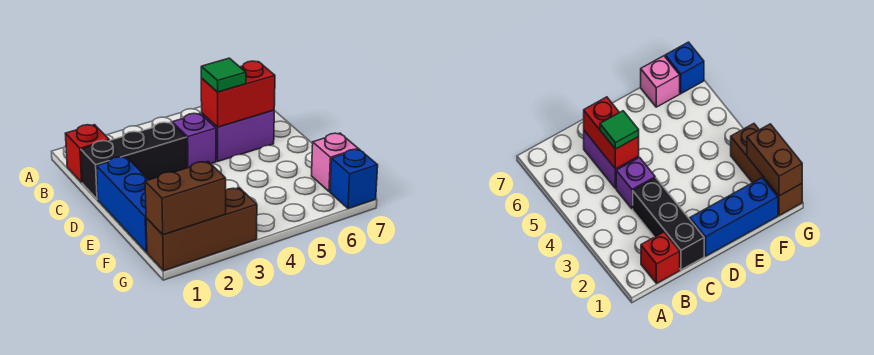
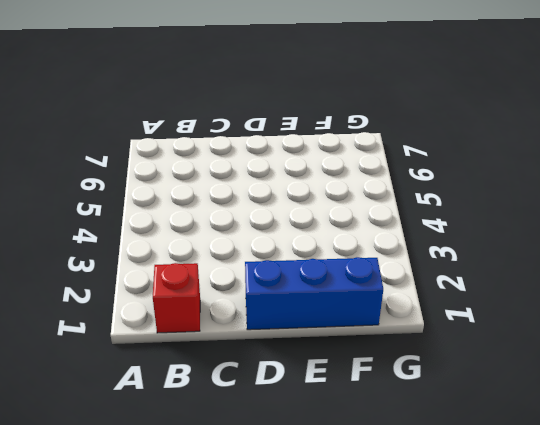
none -> black brick C1:C3 level 1
none -> purple brick C4 level 1

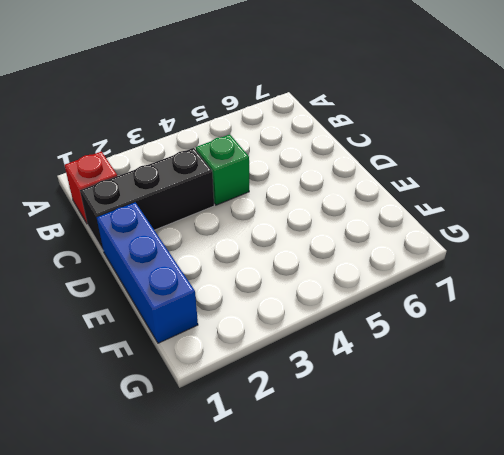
green brick C4 level 1 -> purple brick C4 level 1
none -> purple brick C5:C6 level 1
none -> pink brick F7 level 1

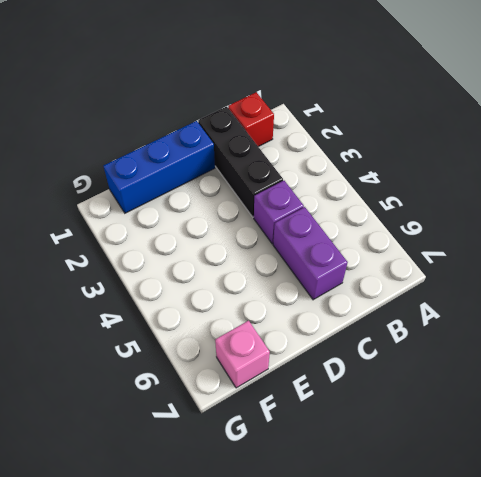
none -> brown brick G1:G3 level 1
none -> blue brick G7 level 1

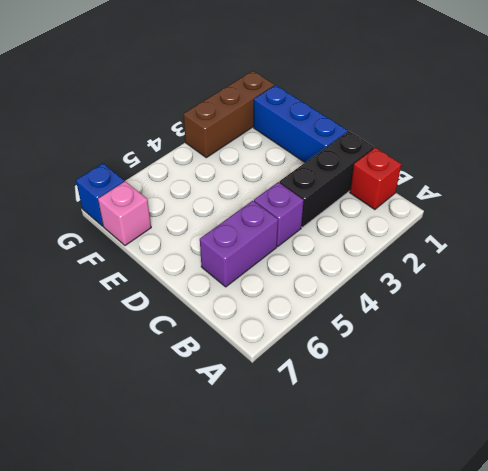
none -> red brick C5:C6 level 2
none -> brown brick G1:G2 level 2

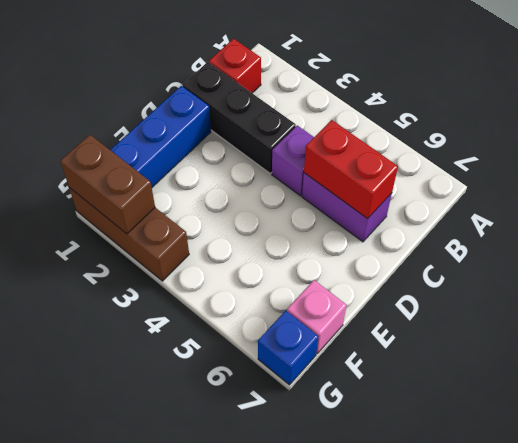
none -> green tile C5 level 3

